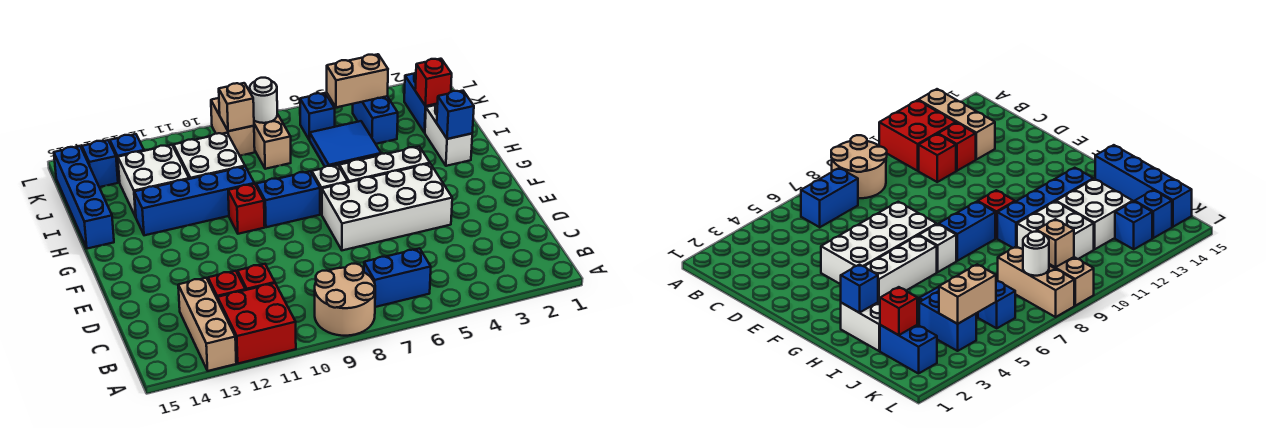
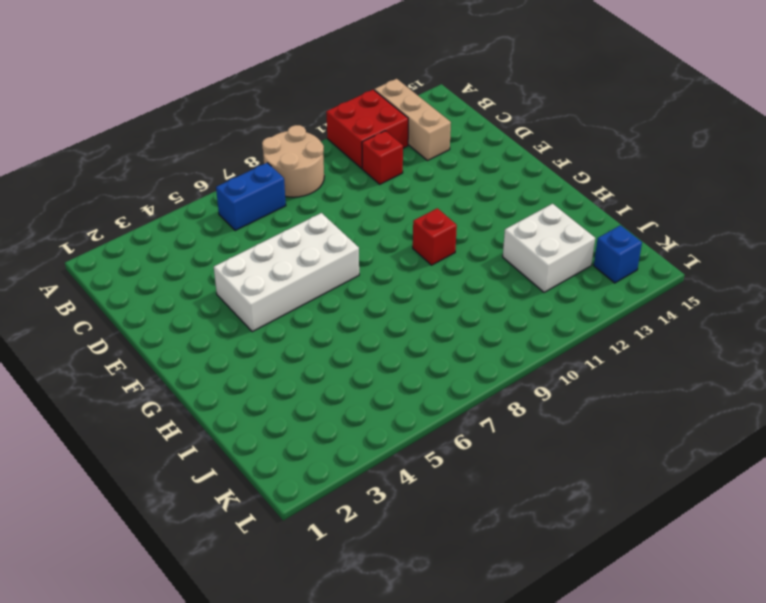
none -> red brick C12 level 1
none -> white brick G4:G6 level 1
none -> white brick G7 level 1

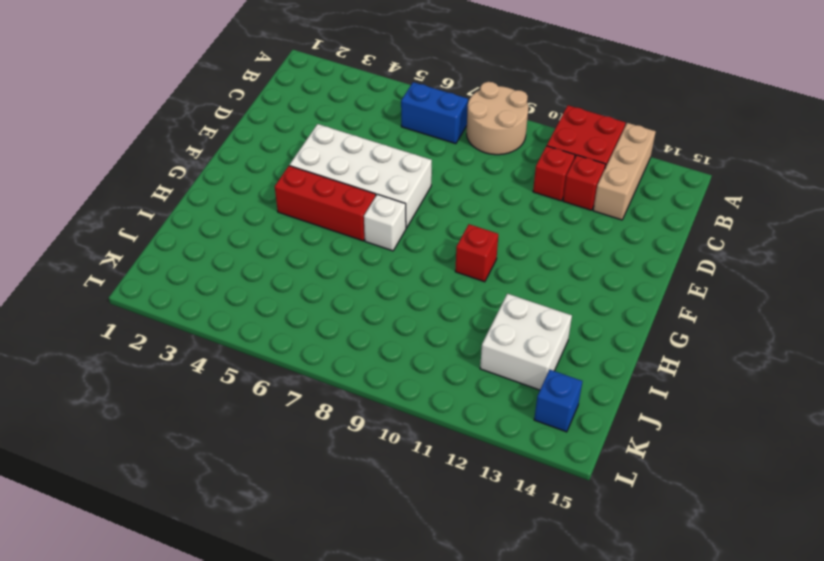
red brick G4:G6 level 1 -> white brick G4:G6 level 1
none -> blue brick G8:G9 level 1
none -> white brick H2:I2 level 1
none -> blue brick H10:H13 level 1

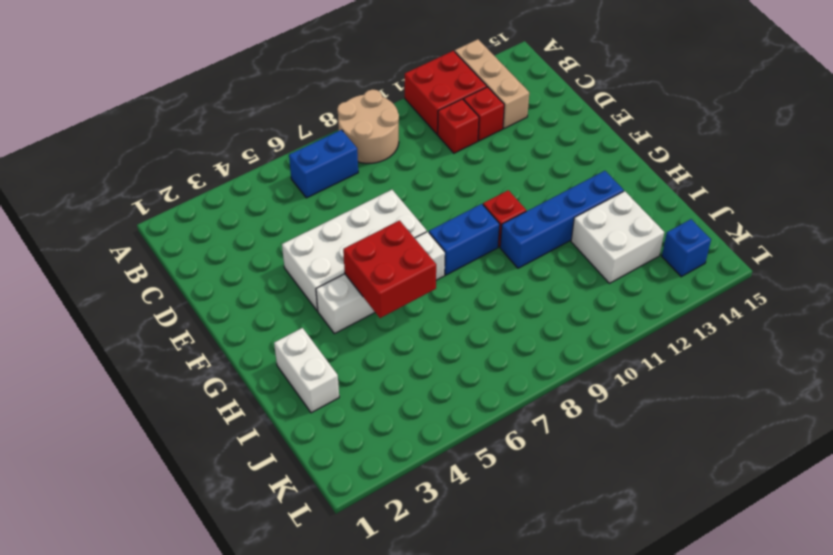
red brick G5:H6 level 2 -> none
none -> blue brick H15:K15 level 1
none -> blue tile I5:J6 level 1
none -> white brick I10:J11 level 1

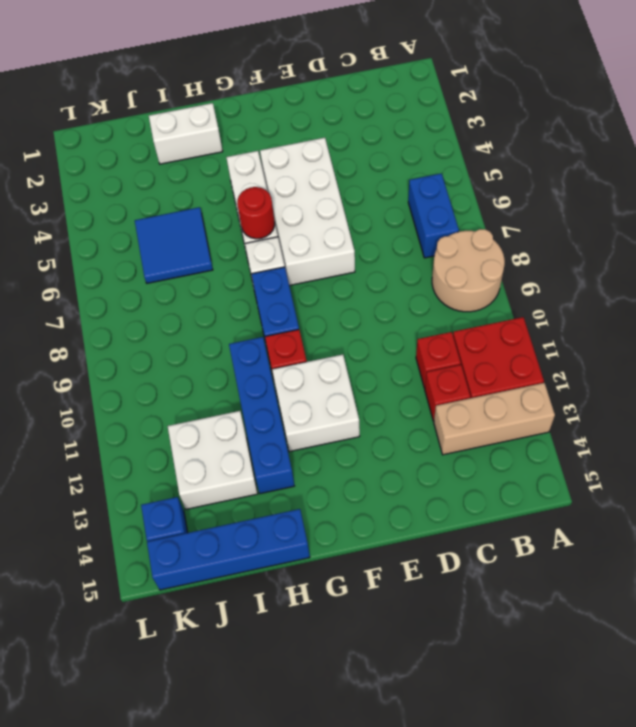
white brick F11:G12 level 1 -> white brick I10:J11 level 1
red round brick G6 level 2 -> none
none -> blue brick J2:K2 level 1
none -> blue brick J4:K4 level 1
none -> tan brick J8:L8 level 1

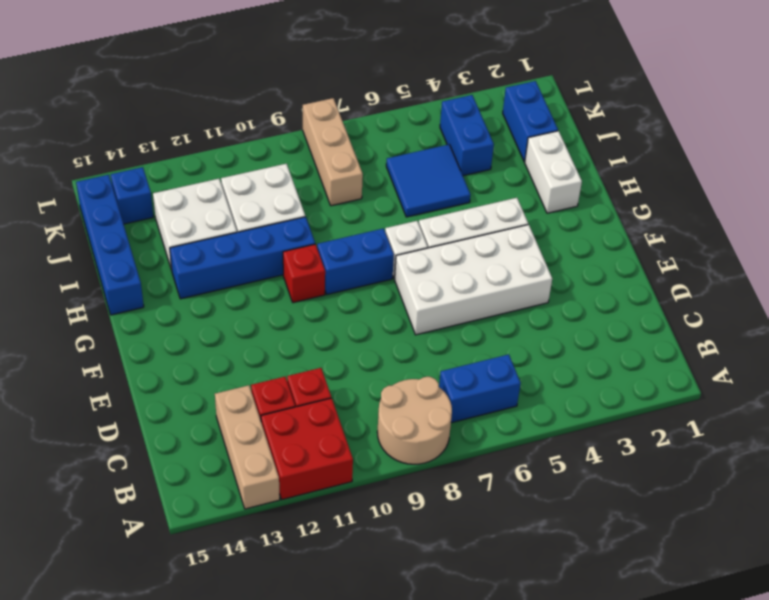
none -> blue brick K6 level 1
none -> tan brick K9:L9 level 1
none -> blue brick K13 level 1

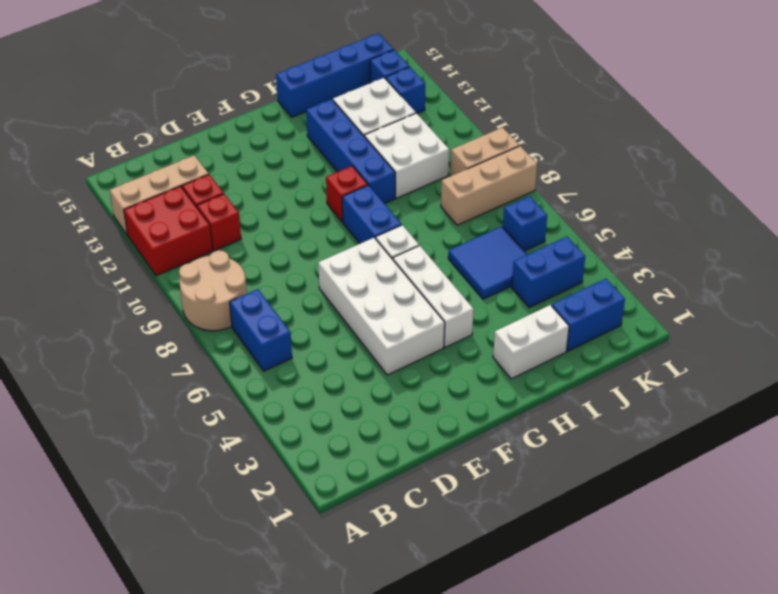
none -> blue brick H2 level 2
none -> red brick J2 level 2
none -> tan brick K4:K5 level 2

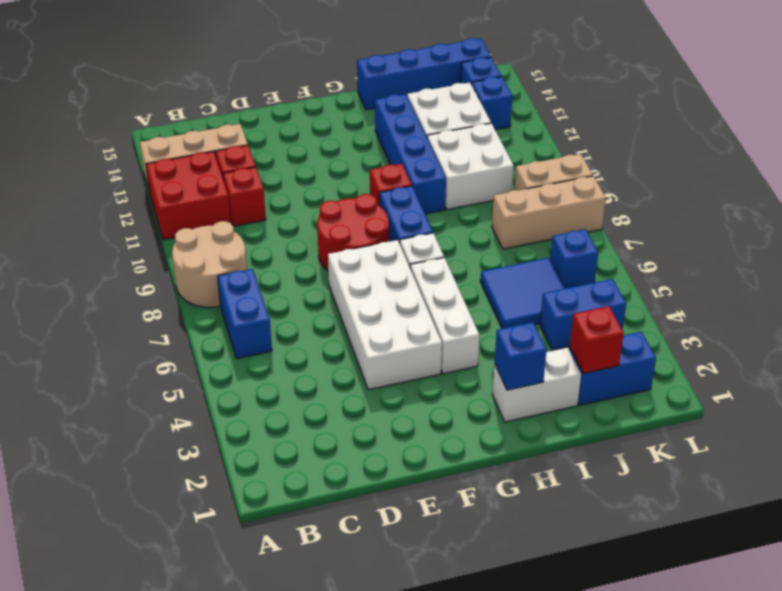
red round brick E8:F9 level 1 -> none
none -> tan brick K4:K5 level 2
none -> white round brick K8 level 2
none -> tan brick K9 level 2

